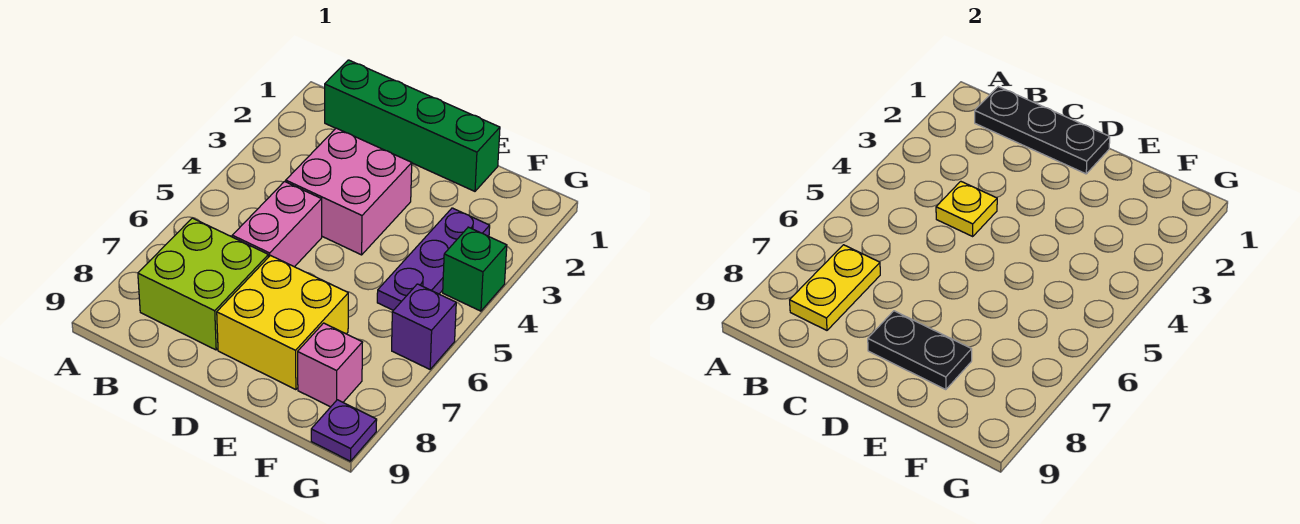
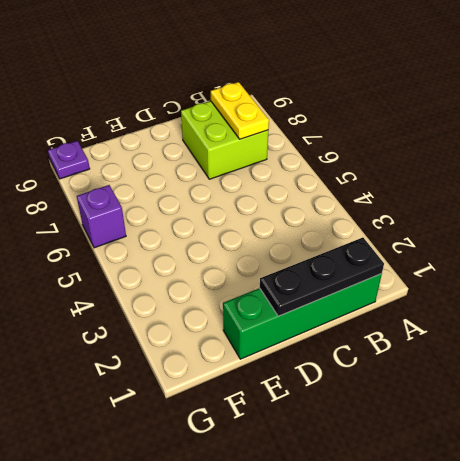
none -> pink brick C3:D4 level 1
none -> pink brick C5:C6 level 1
none -> yellow brick D7:E8 level 1

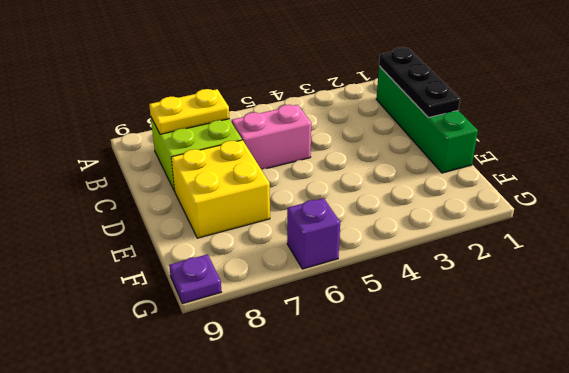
none -> pink brick C3:D4 level 1
none -> purple plate F3:F5 level 1
none -> pink brick F8 level 1

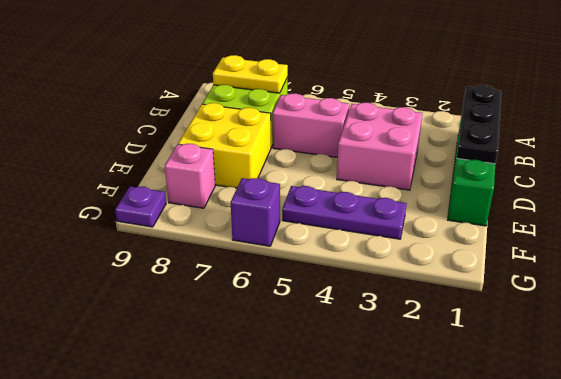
none -> green brick G4 level 1
none -> yellow plate C4 level 2
none -> black plate D8:E8 level 2

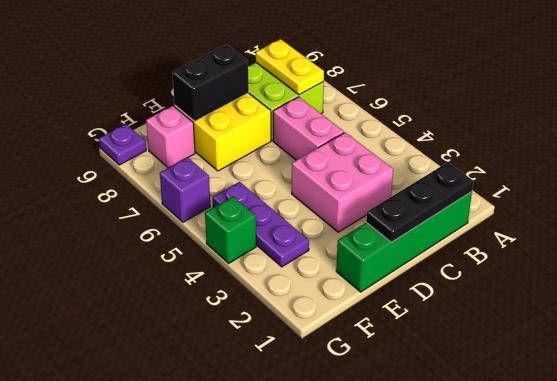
black brick D8:E8 level 2 -> black plate D8:E8 level 2
none -> yellow plate C4 level 2

